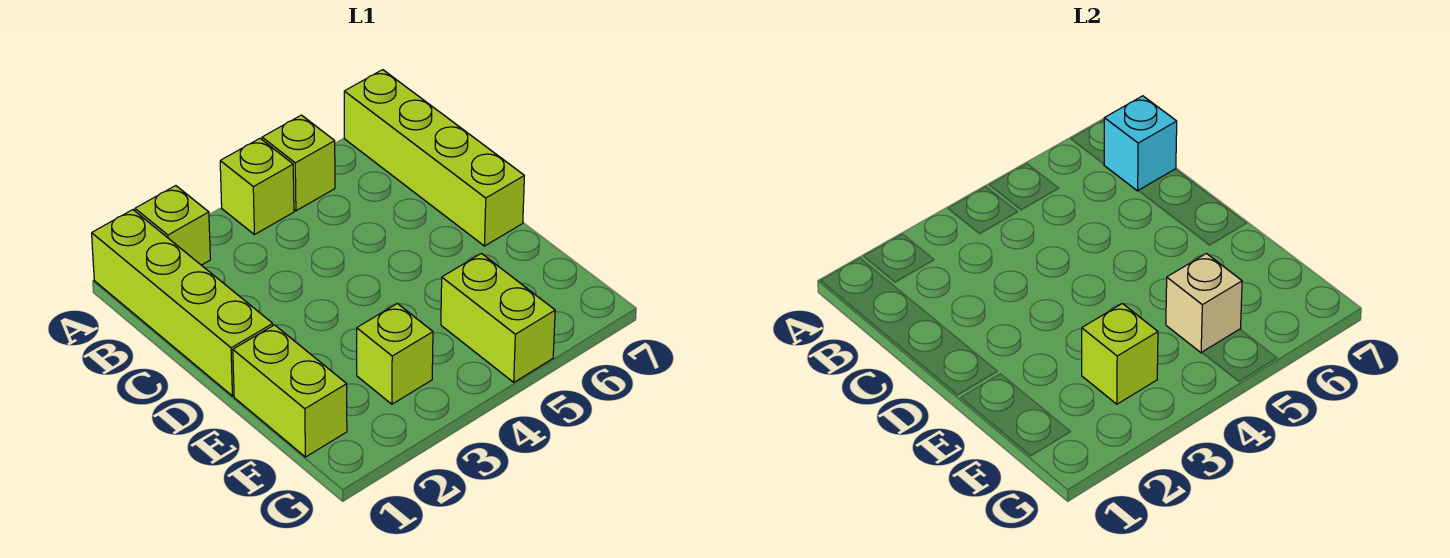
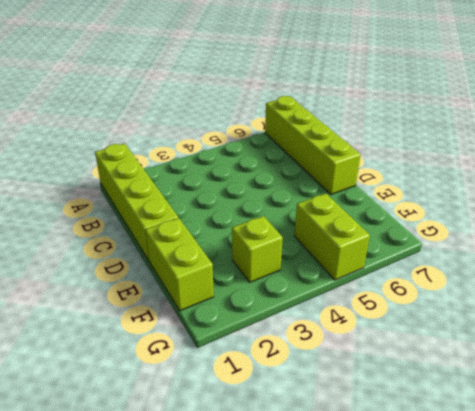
none -> lime brick A2 level 1
none -> lime brick A4 level 1

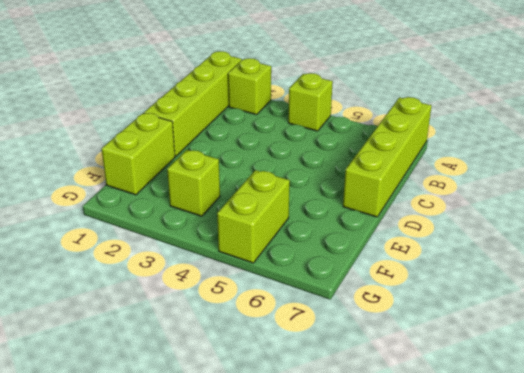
none -> lime brick A5 level 1
none -> cyan brick B7 level 2

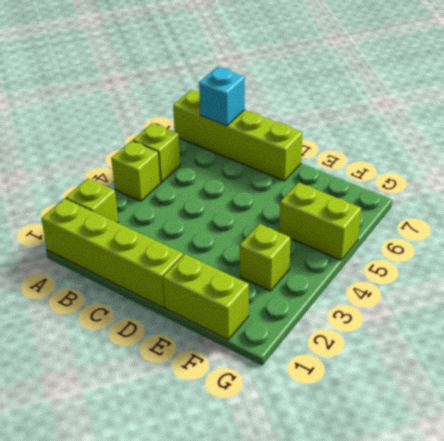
none -> lime brick F3 level 2
none -> tan brick F5 level 2

